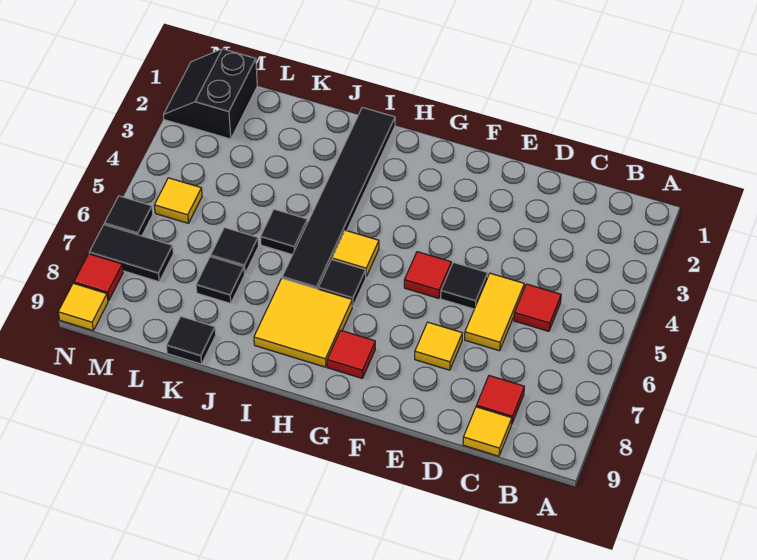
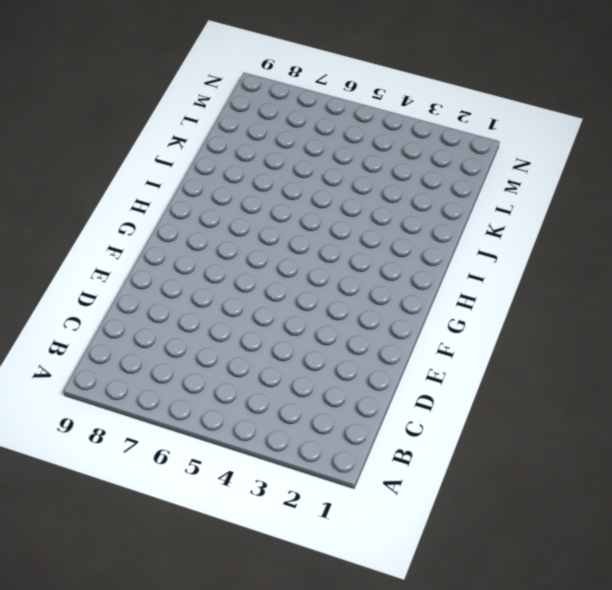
none -> red tile C5 level 1
none -> red tile C8 level 1
none -> yellow tile C9 level 1

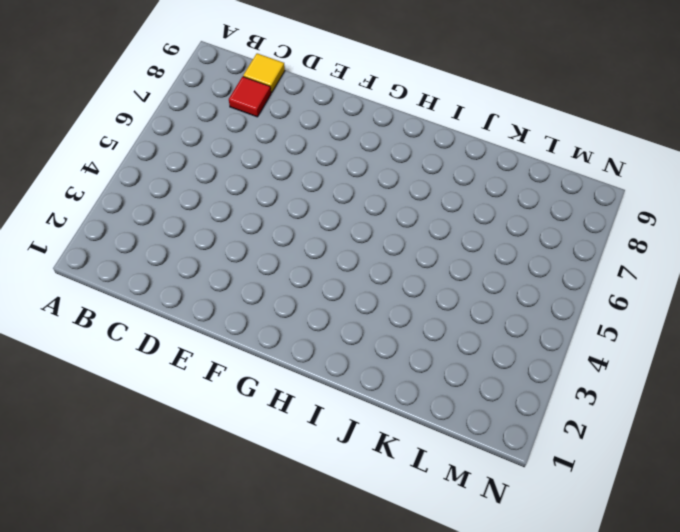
none -> red tile C5 level 1
none -> yellow tile D5:D6 level 1
none -> black tile E5 level 1

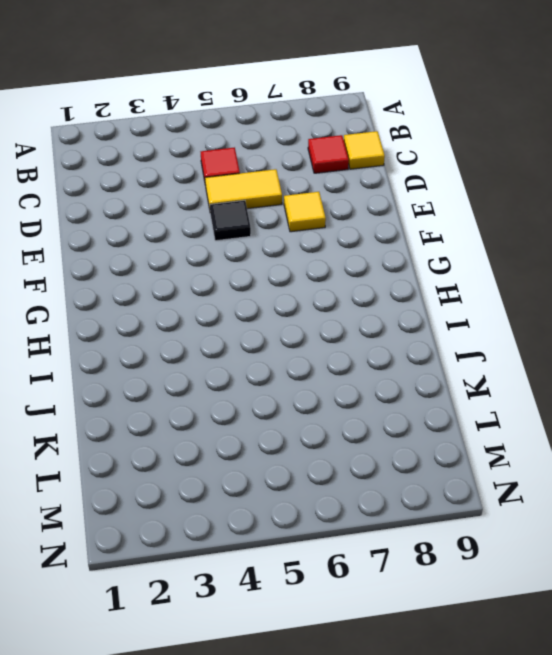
none -> red tile F5 level 1
none -> red tile G8 level 1
none -> yellow tile H5 level 1

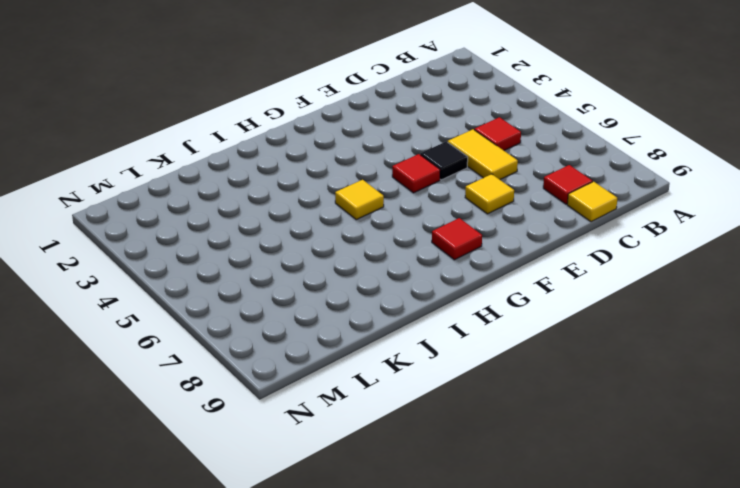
none -> black tile H6 level 1
none -> yellow tile H7:I8 level 1
none -> black tile I1:I6 level 1

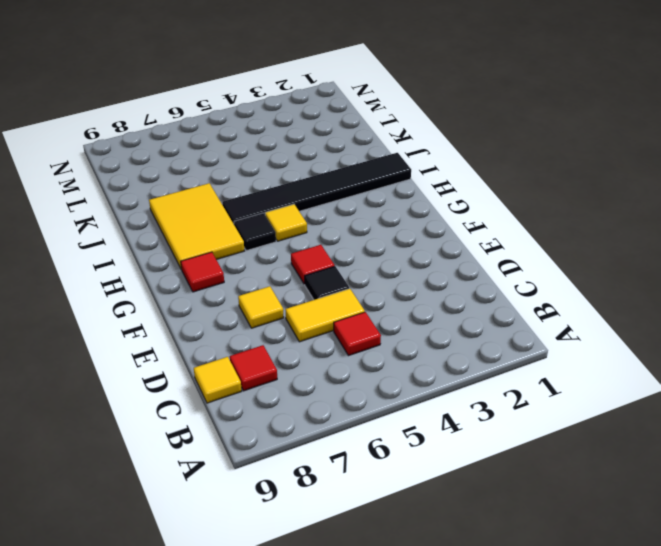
yellow tile H7:J8 level 1 -> yellow tile H7:I8 level 1
none -> black tile J5 level 1
none -> black tile K6 level 1
none -> black tile K7 level 1

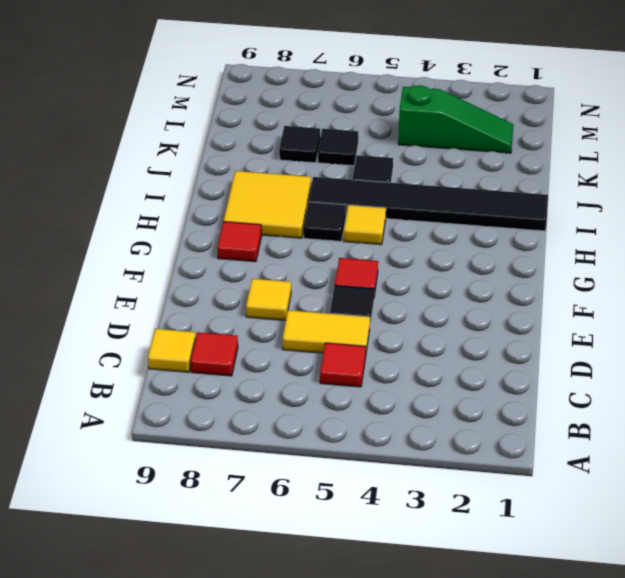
green slope L2:L4 level 1 top 4 -> none
none -> black tile K9 level 1
none -> black slope M1:N2 level 1 top M
none -> yellow tile M5 level 1

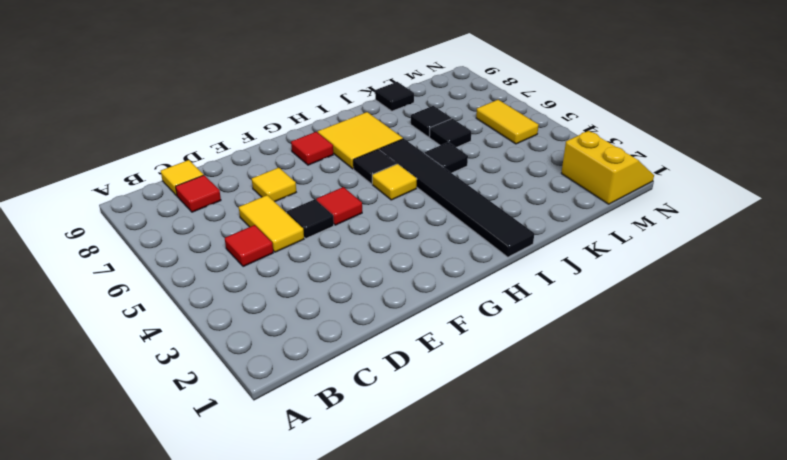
yellow slope M1:N2 level 1 top M -> black slope M1:N2 level 1 top M
yellow tile M5:M6 level 1 -> yellow tile M5 level 1
none -> black tile M7:N7 level 1
none -> black tile N6 level 1
none -> red tile N8 level 1

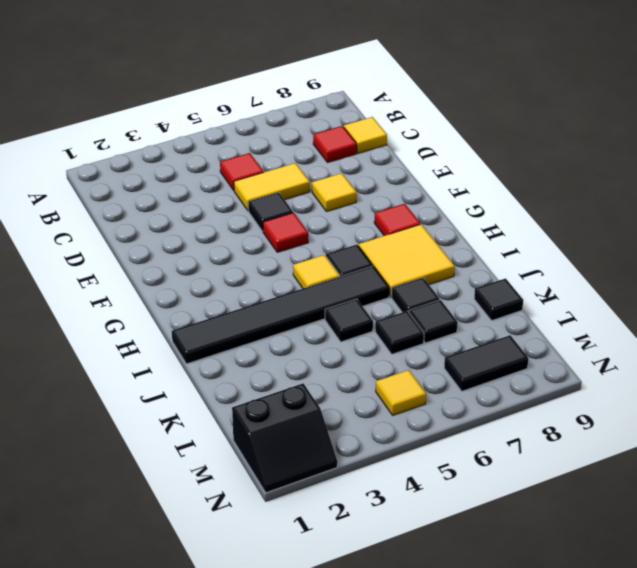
black tile J7 level 1 -> black tile N6 level 1
black tile M7:M8 level 1 -> black tile M7:N7 level 1
none -> red tile N8 level 1
none -> yellow tile N9 level 1

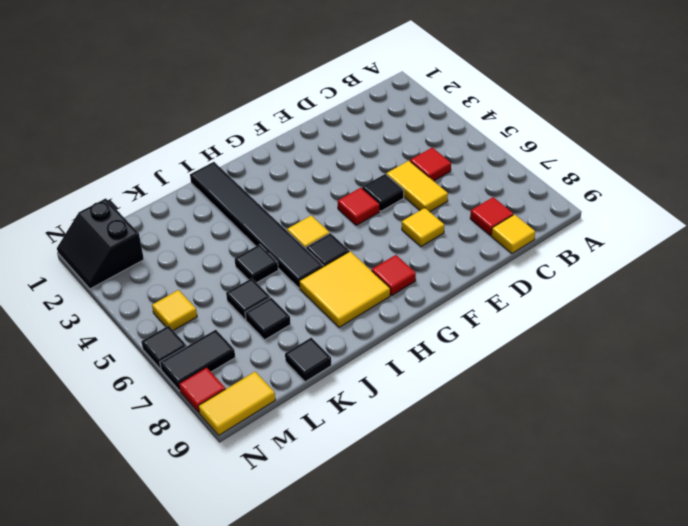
yellow tile M9:N9 level 1 -> yellow tile N9 level 1

